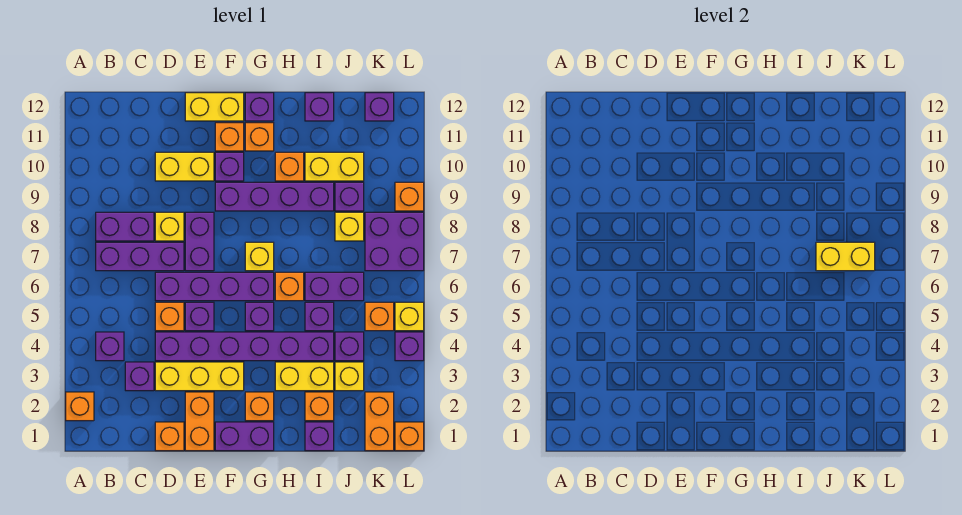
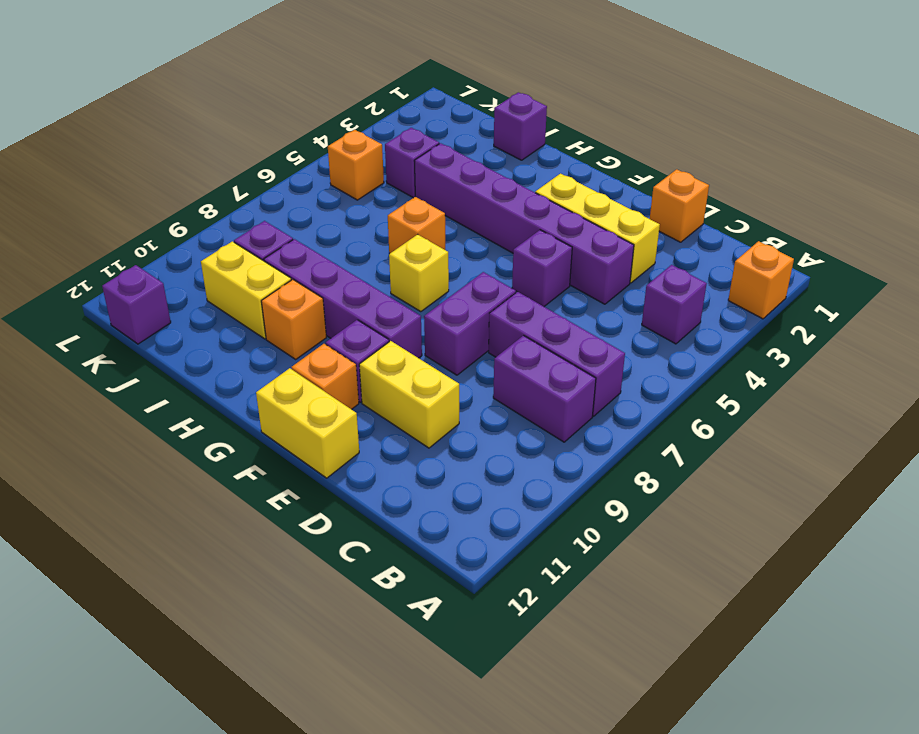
none -> purple brick C3 level 1
none -> orange brick D5 level 1
none -> purple brick D6:G6 level 1
none -> yellow brick D8 level 1

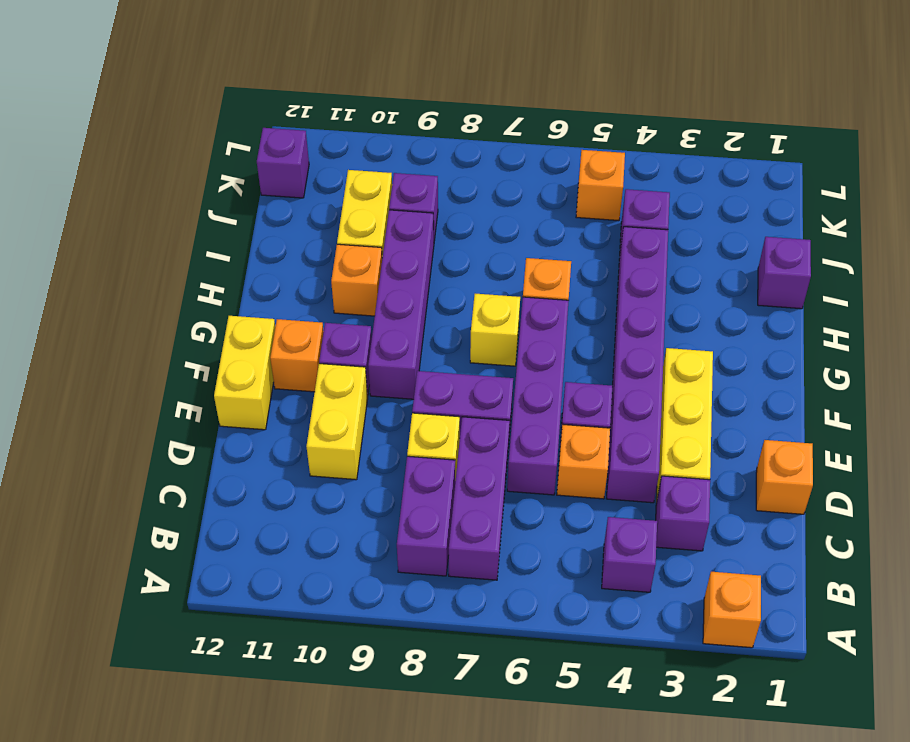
none -> orange brick E1:E2 level 1
none -> purple brick F1:G1 level 1
none -> orange brick G2 level 1
none -> purple brick G5 level 1

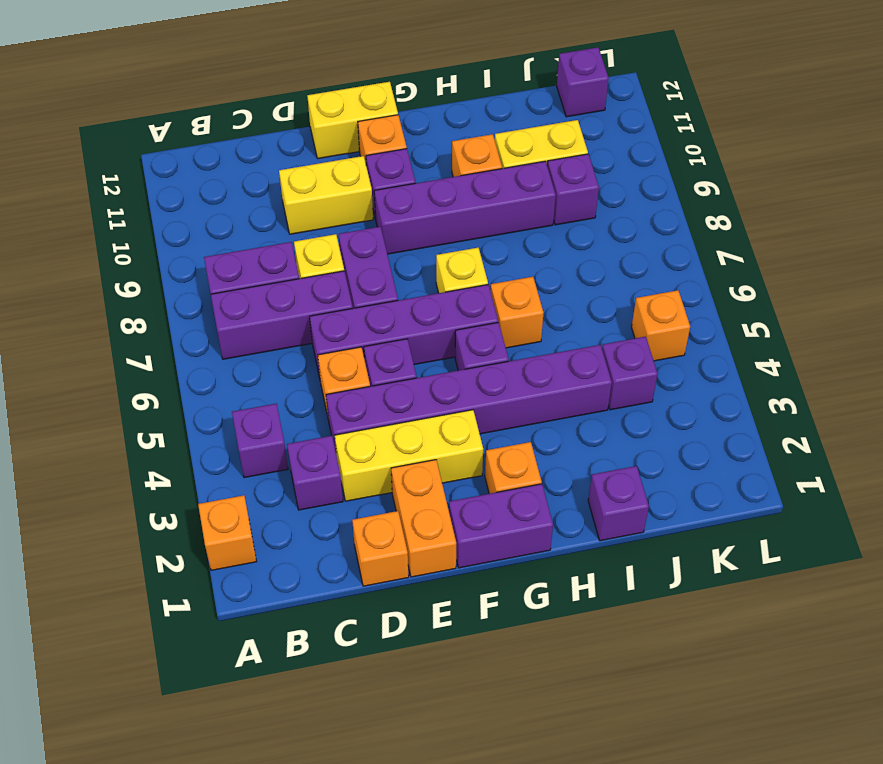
none -> orange brick G11 level 1
none -> purple brick G12 level 1
none -> yellow brick H3:I3 level 1
none -> orange brick I2 level 1

